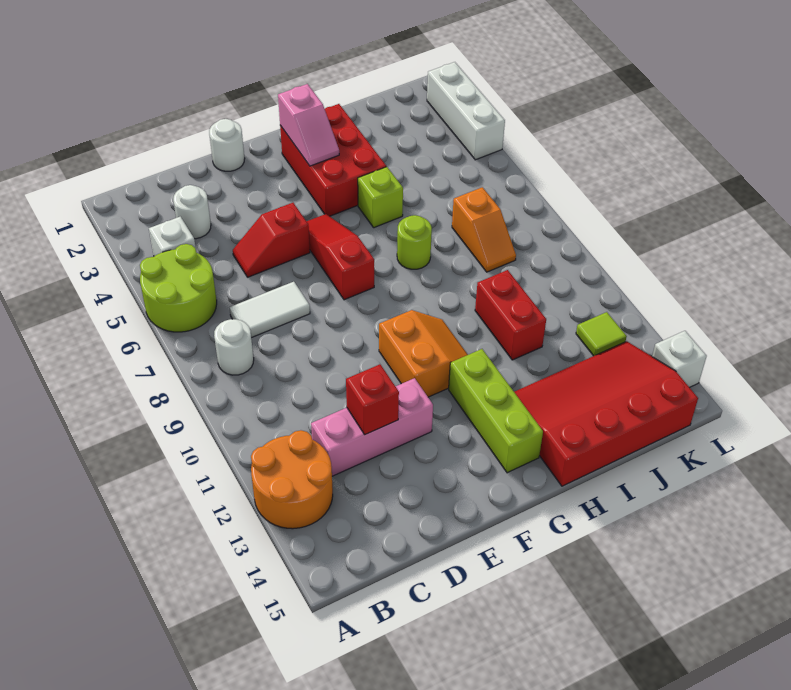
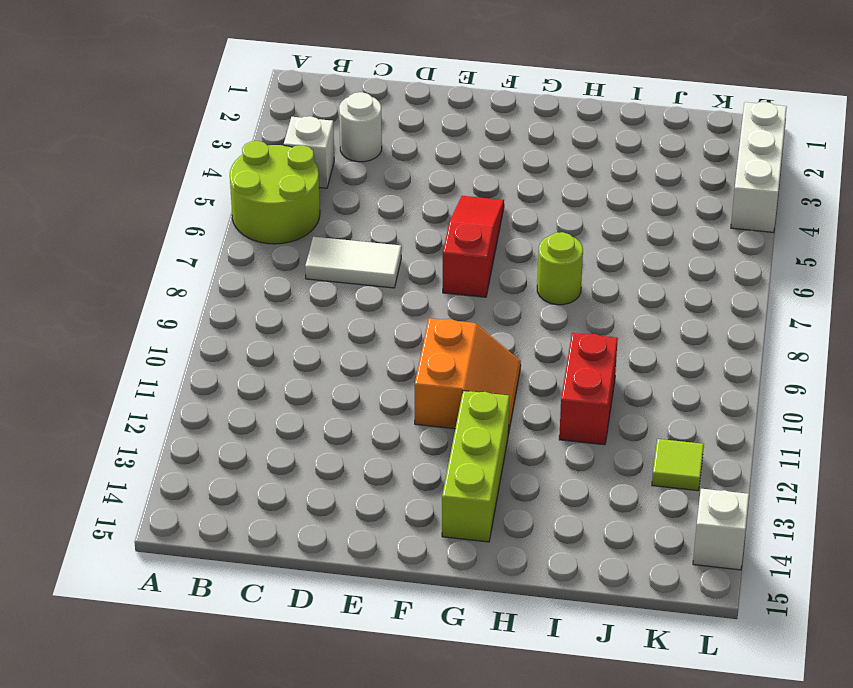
none -> orange round brick A12:B13 level 1
none -> white round brick B8 level 1
none -> pink brick C12:E12 level 1

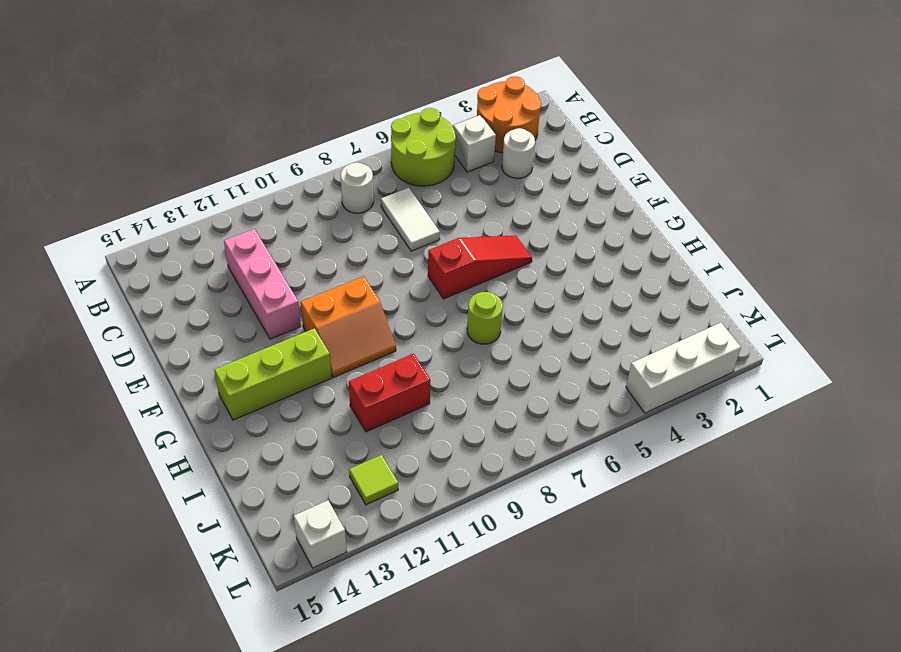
orange round brick A2:B3 level 1 -> orange round brick A12:B13 level 1
none -> red slope D5:E5 level 1 top E
none -> white round brick E1 level 1
none -> red brick G2:H4 level 1

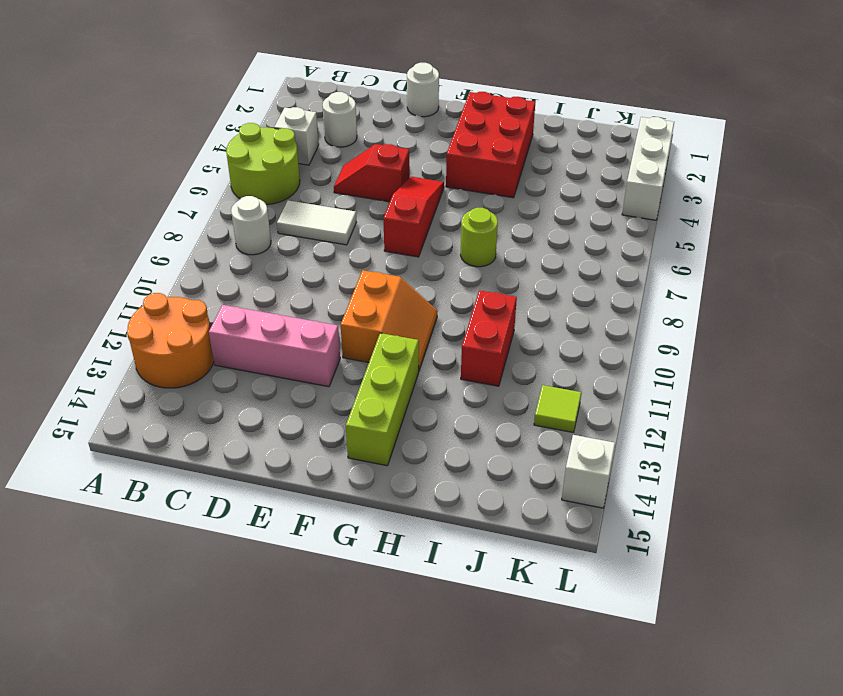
none -> lime brick H5 level 1
none -> red slope H13:K15 level 1 top 15
none -> orange slope J7:J8 level 1 top 7

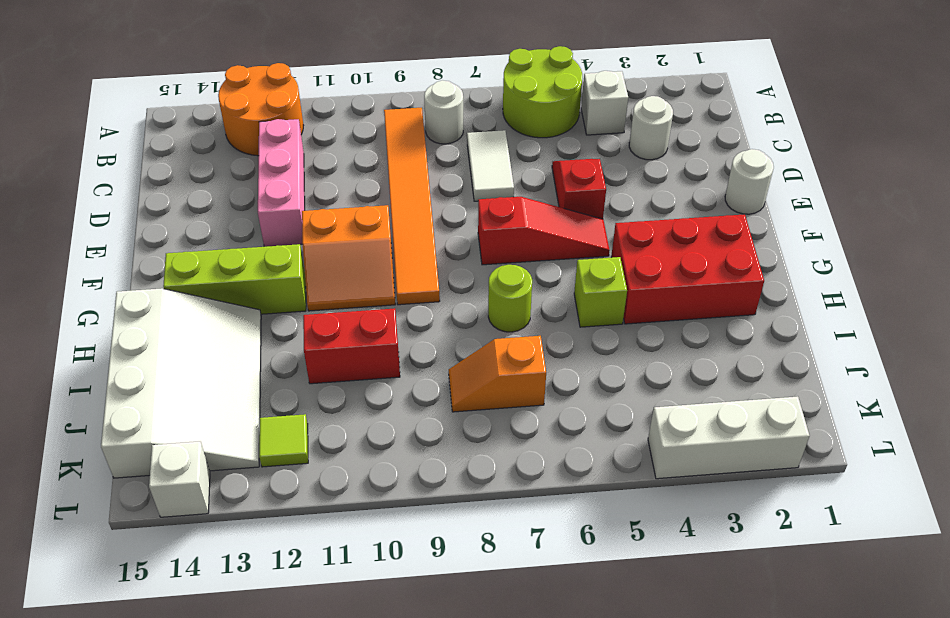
orange tile B9:G9 level 1 -> none
white slope H13:K15 level 1 top 15 -> red slope H13:K15 level 1 top 15
none -> red brick D12 level 2
none -> pink slope G2:G3 level 2 top 2

